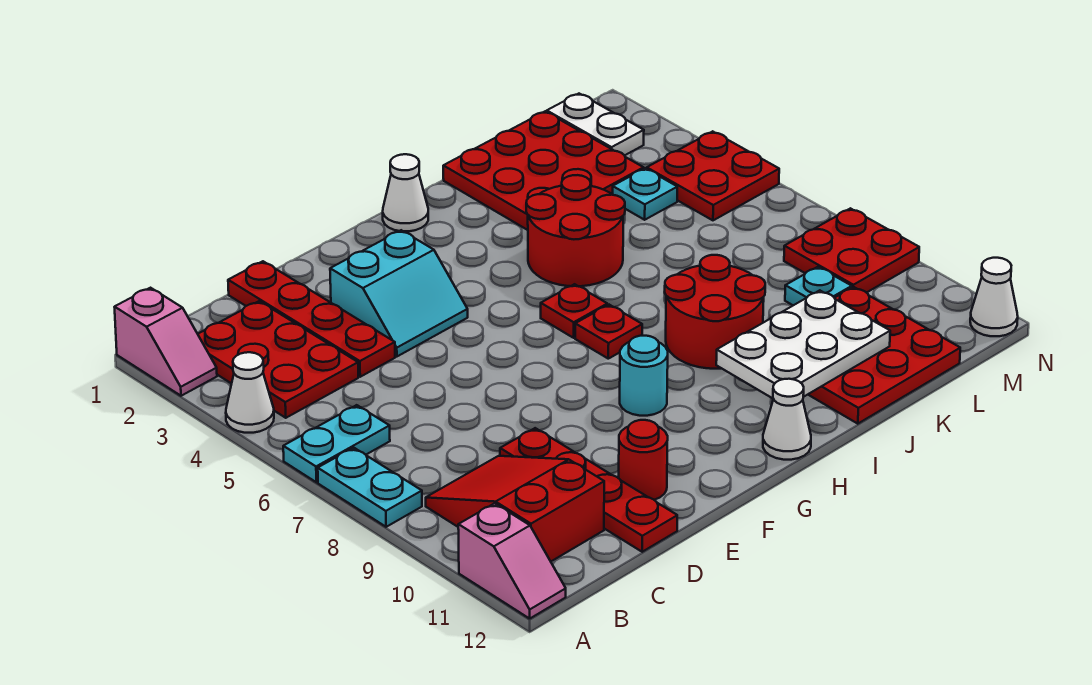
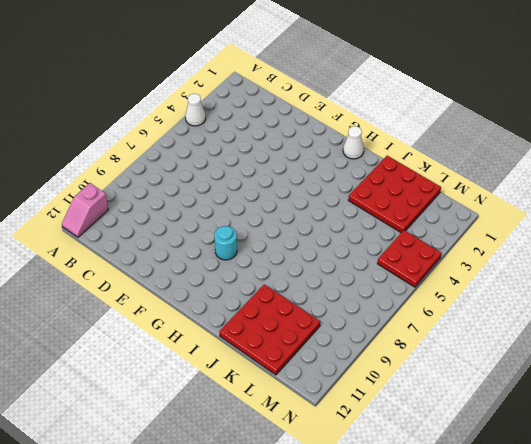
none -> pink slope A1:A2 level 1 top 1
none -> cyan plate A6:B6 level 1
none -> cyan plate A7:A8 level 1

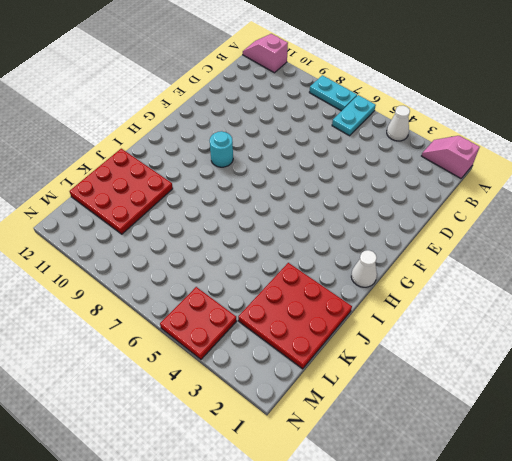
none -> red plate B2:C4 level 1
none -> red slope B9:C11 level 1 top 11
none -> red plate D1:D4 level 1

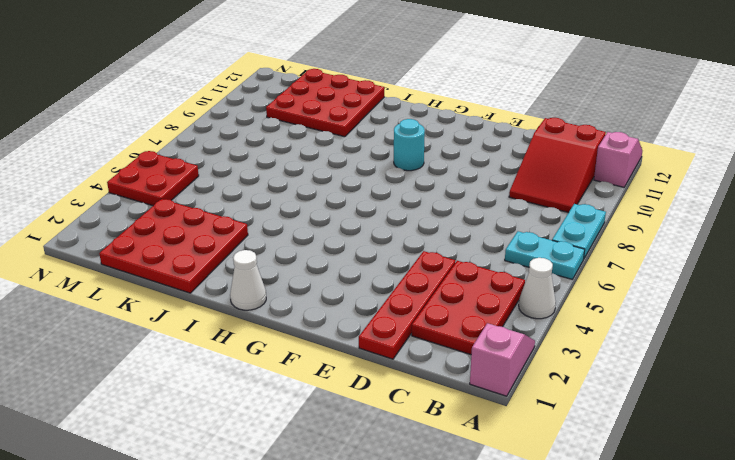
none -> red plate D9:D12 level 1
none -> cyan slope E3:F4 level 1 top 3
none -> red round brick E11 level 1

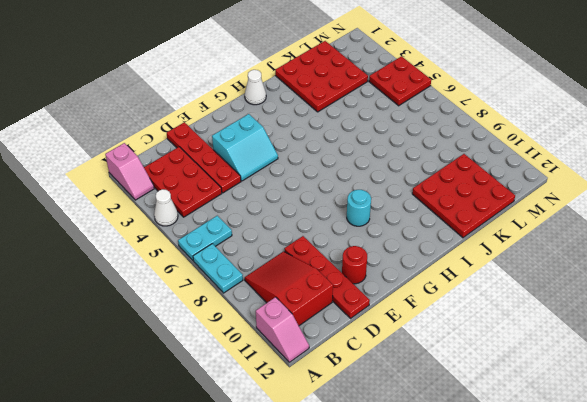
none -> red plate H6 level 1
none -> red plate H7 level 1
none -> white cone H12 level 1

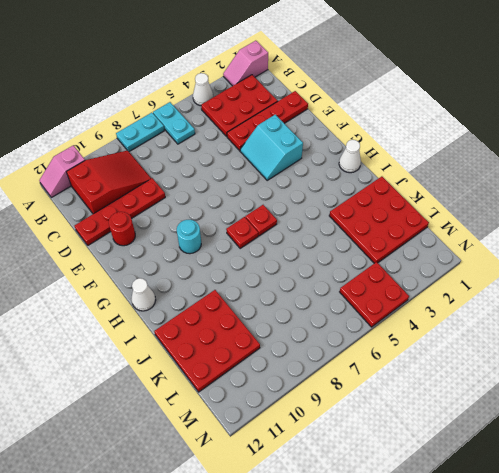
none -> red round brick I4:J5 level 1
none -> red round brick I8:J9 level 1
none -> cyan plate L4 level 1

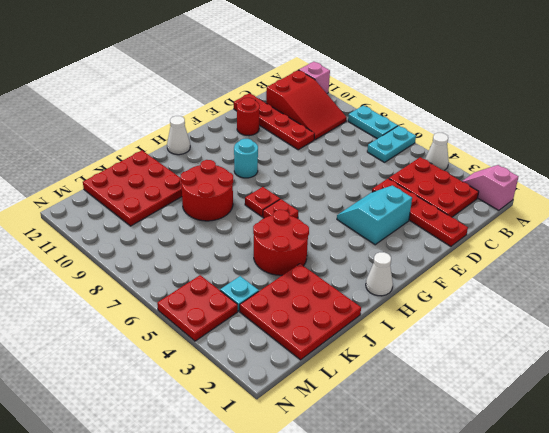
none -> cyan plate L9 level 1
none -> white plate M1:M2 level 1
none -> red plate M8:N9 level 1

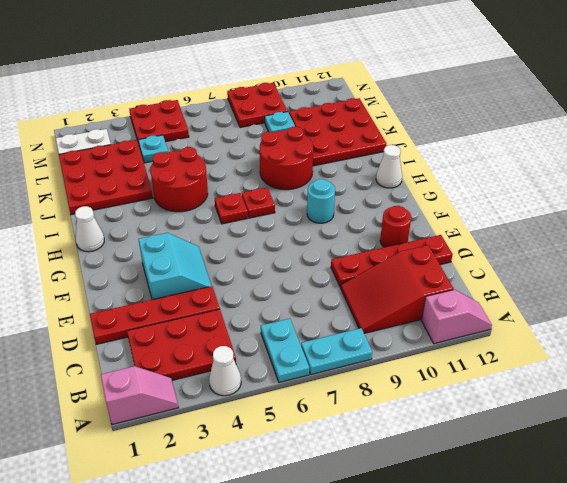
none -> white cone N12 level 1
none -> white plate I10:K11 level 2

